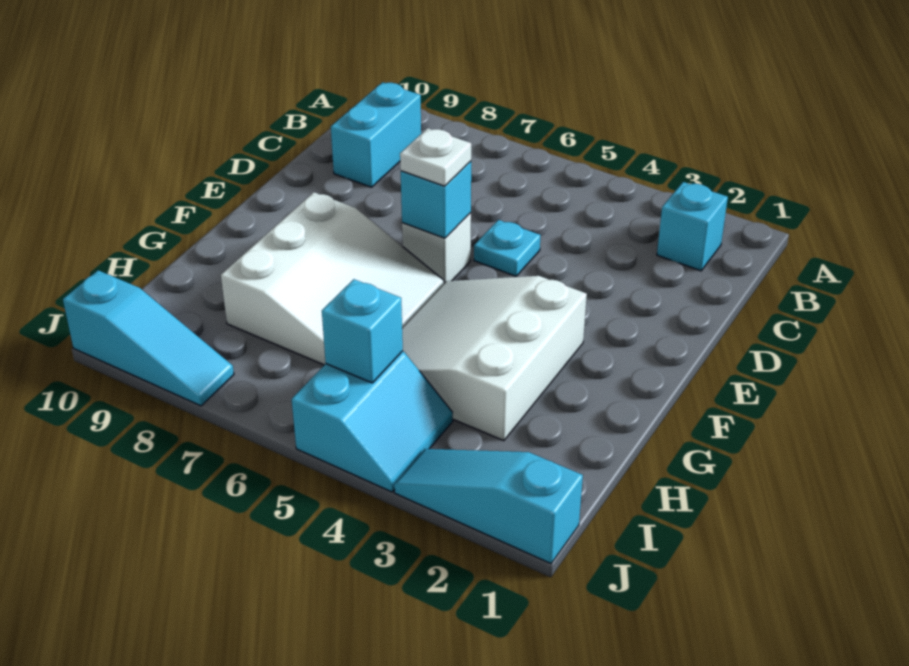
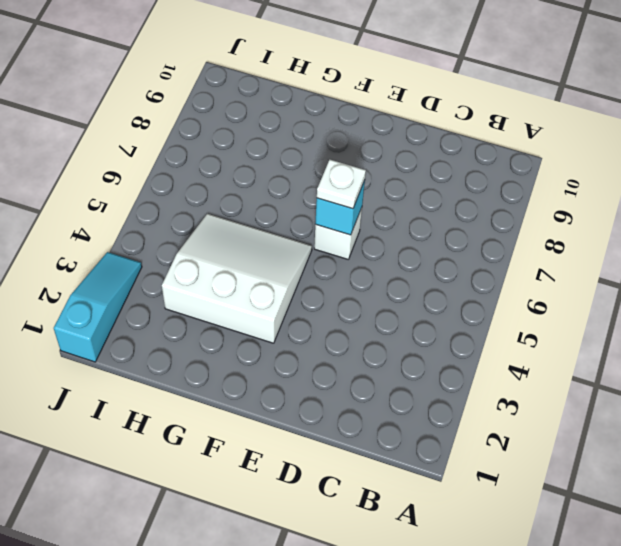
none -> cyan brick B2 level 1
none -> cyan brick B9:C9 level 1
none -> cyan plate D5 level 1

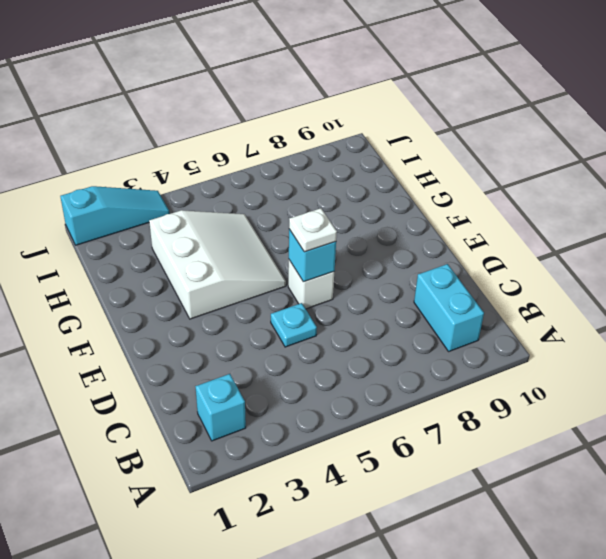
none -> white slope F6:H8 level 1 top 8
none -> cyan slope I4:J5 level 1 top 5
none -> cyan slope J8:J10 level 1 top 10

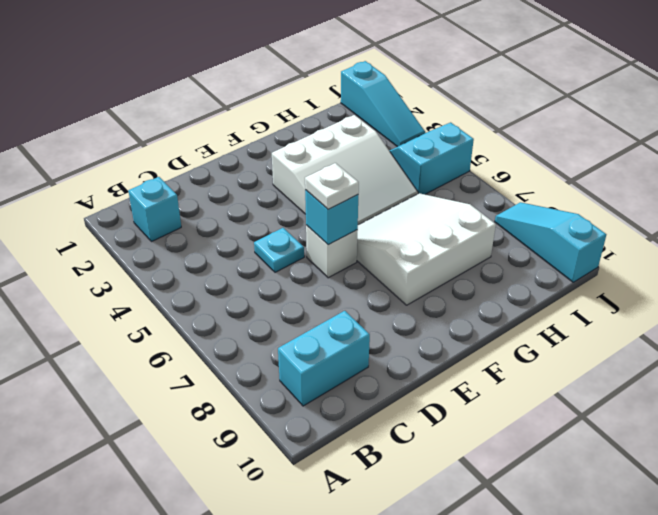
none -> cyan brick I5 level 2

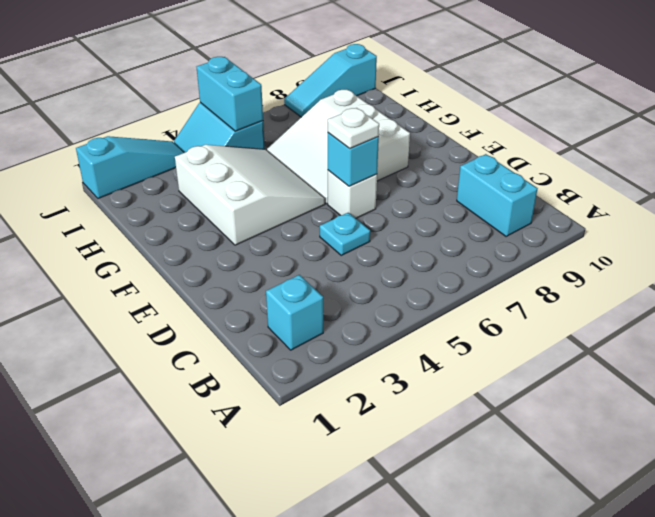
cyan brick I5:J5 level 2 -> cyan brick I5 level 2

